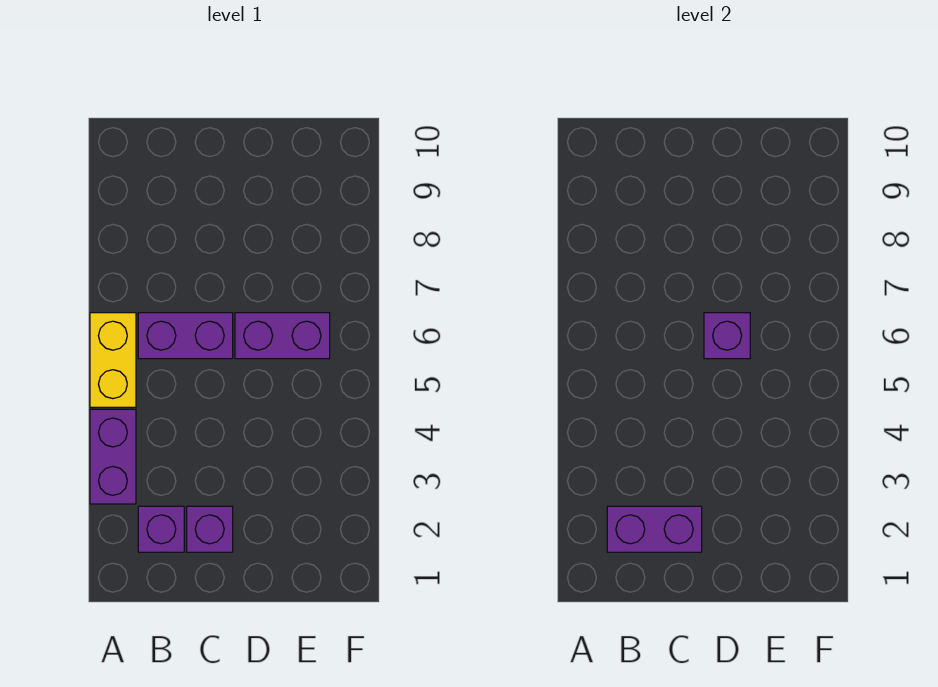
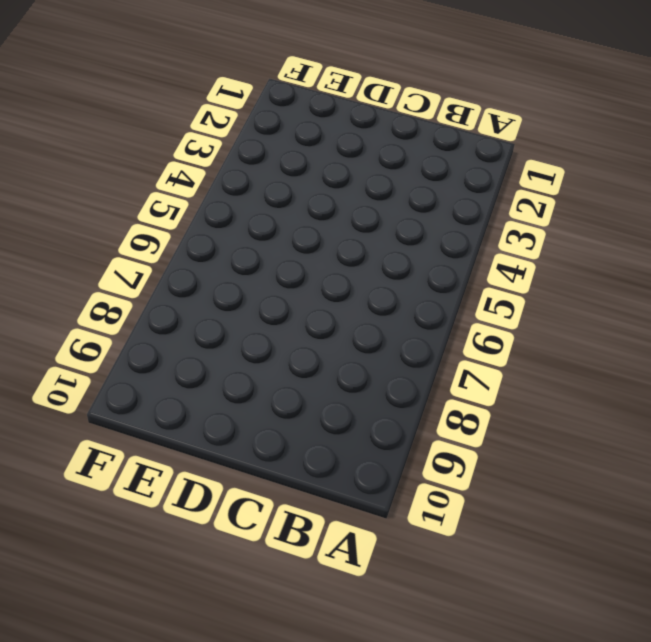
none -> purple brick A3:A4 level 1
none -> yellow brick A5:A6 level 1

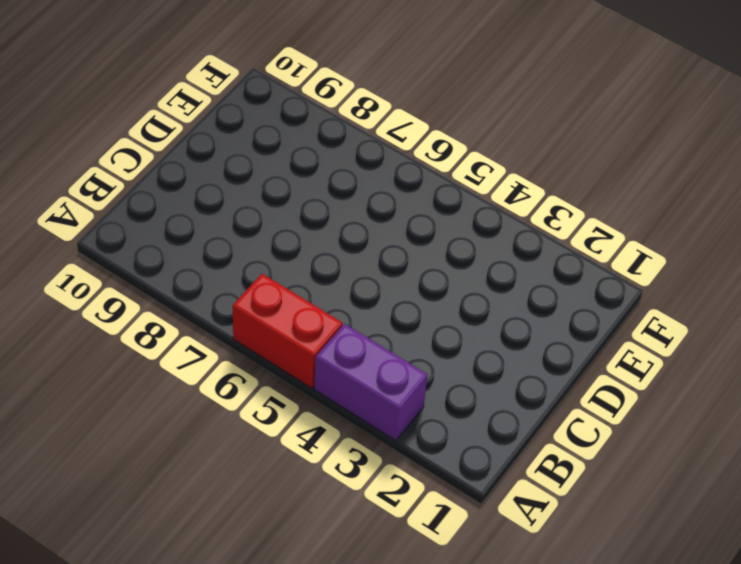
red brick A5:A6 level 1 -> yellow brick A5:A6 level 1
none -> purple brick B2 level 1
none -> purple brick B6:C6 level 1

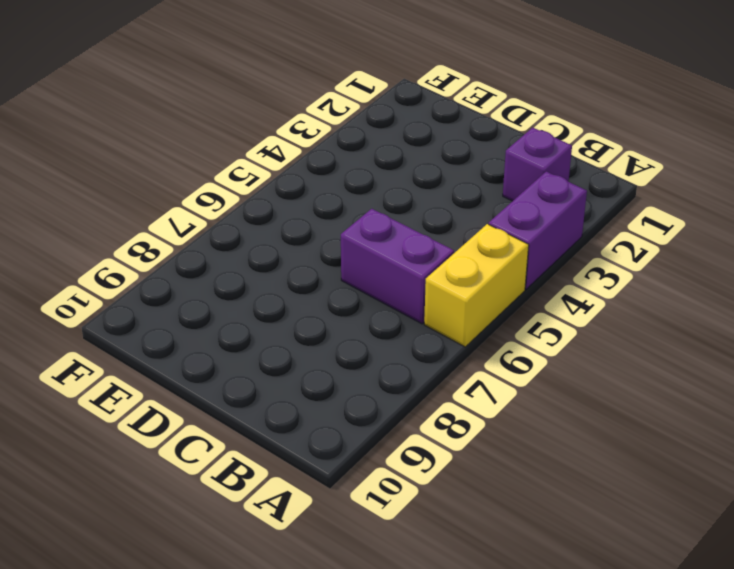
none -> purple brick C2 level 1
none -> purple brick D6:E6 level 1

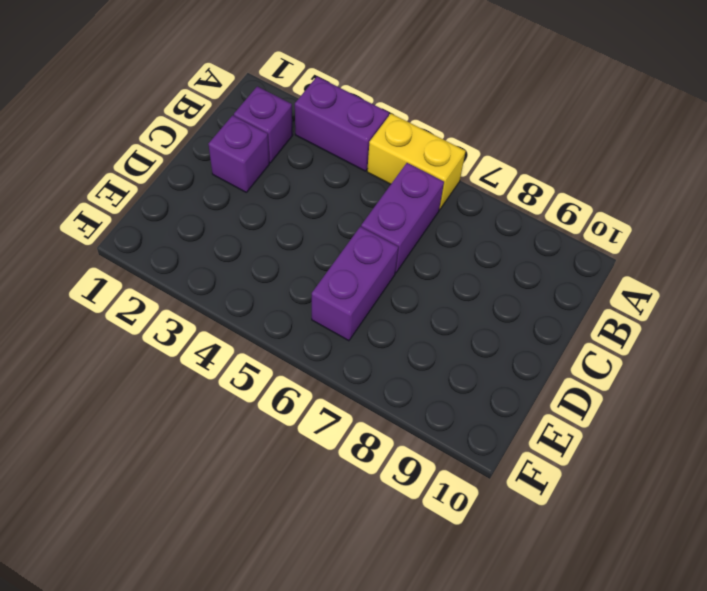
none -> purple brick B2:C2 level 2
none -> purple brick D6 level 2

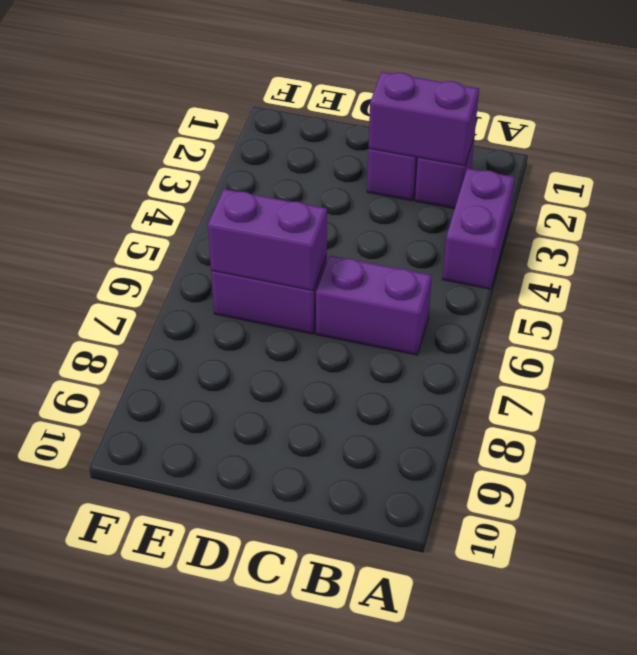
purple brick D6:E6 level 2 -> purple brick D6 level 2
none -> yellow brick A5:A6 level 1

